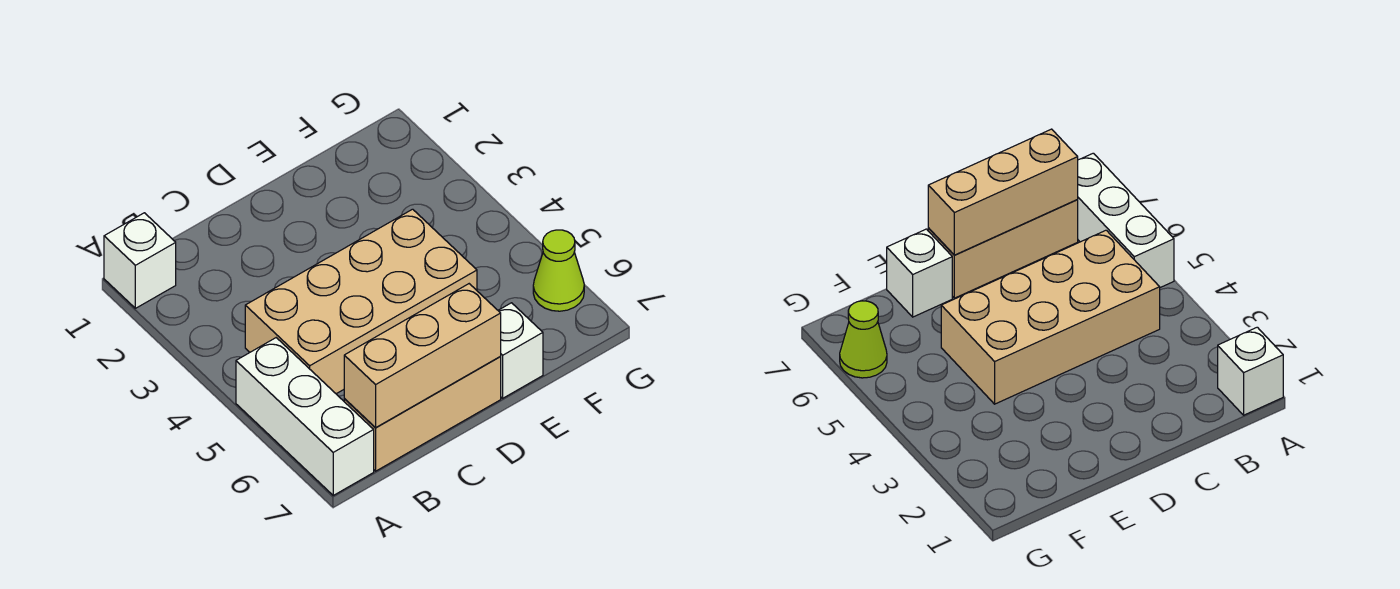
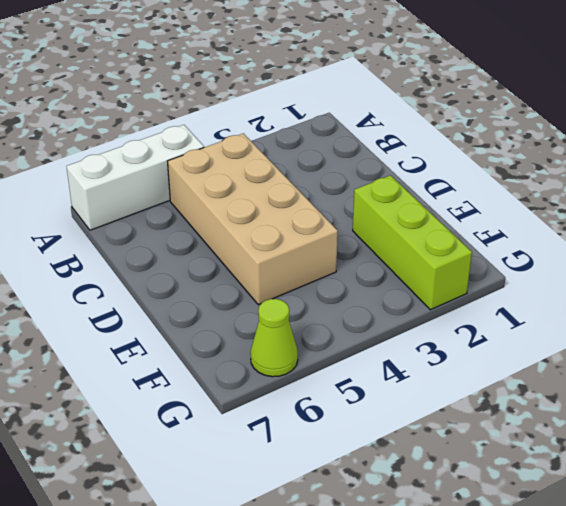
lime brick E2:G2 level 1 -> none
none -> white brick A1 level 1
none -> tan brick B7:D7 level 1

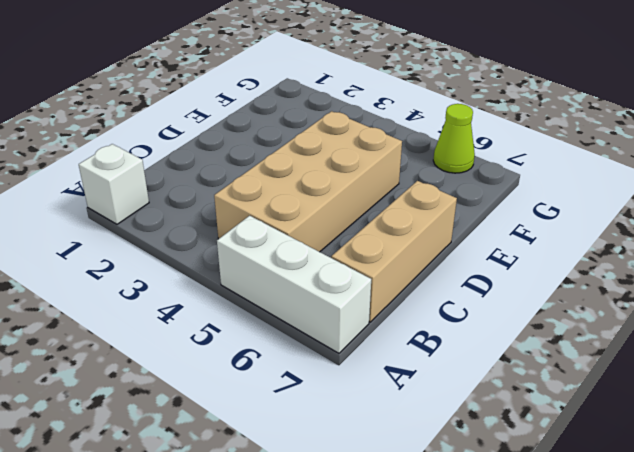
none -> white brick E7 level 1
none -> tan brick B7:D7 level 2

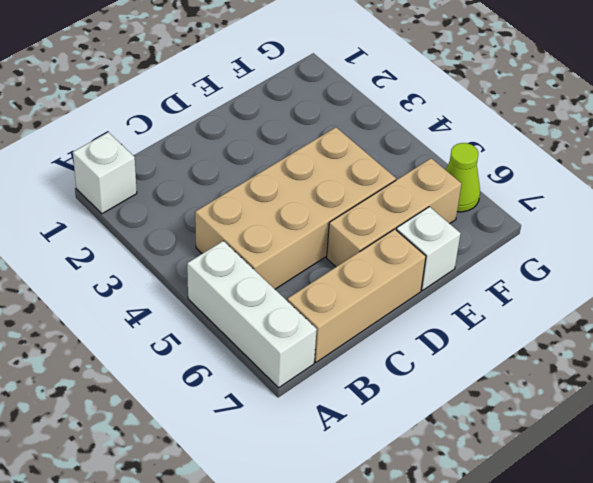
tan brick D6:F6 level 1 -> tan brick B7:D7 level 2

